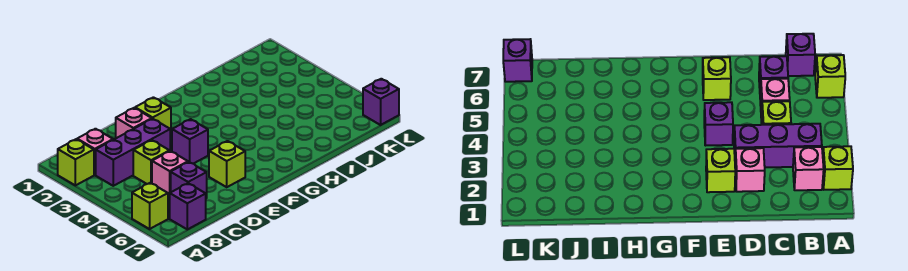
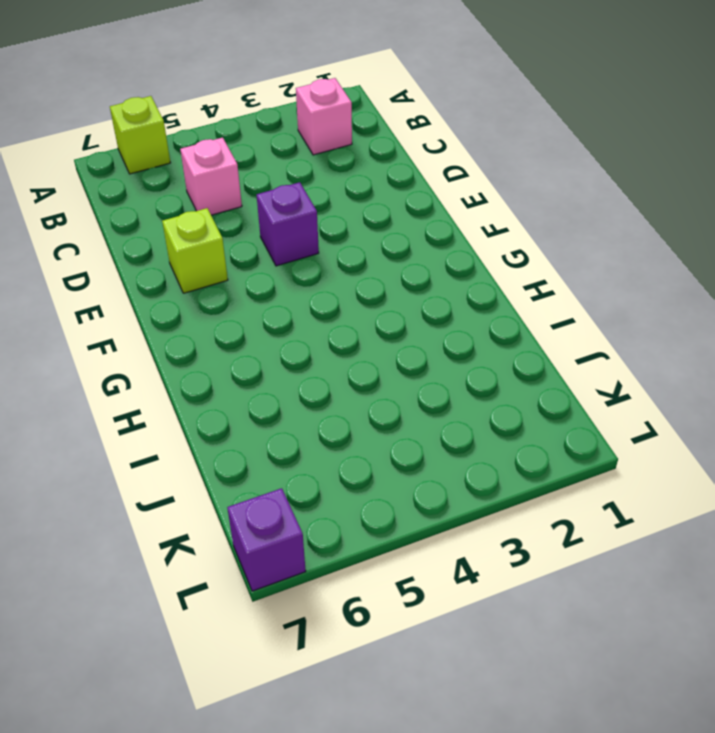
none -> lime brick A2 level 1
none -> purple brick B3:D3 level 1
none -> purple brick B7 level 1

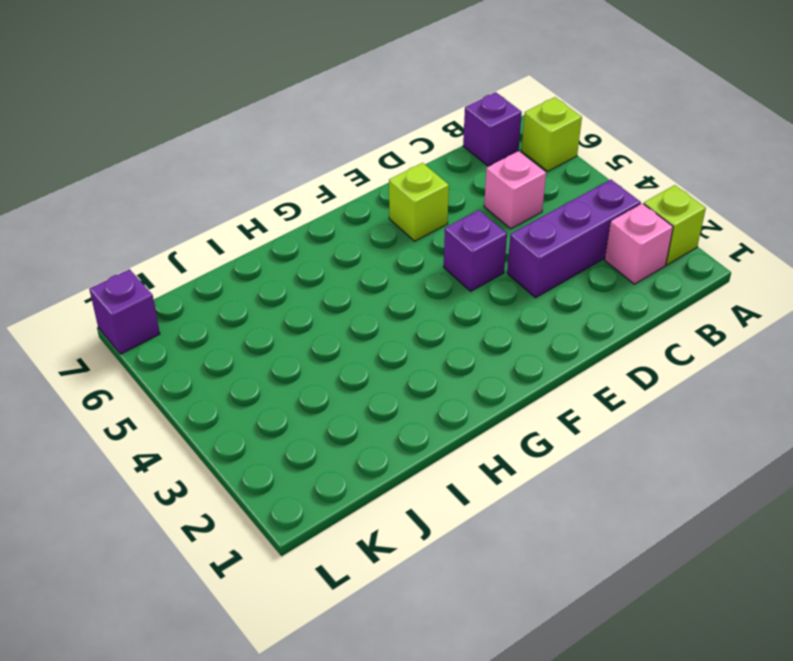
none -> lime brick C4 level 1
none -> purple brick C6 level 1
none -> pink brick D2 level 1

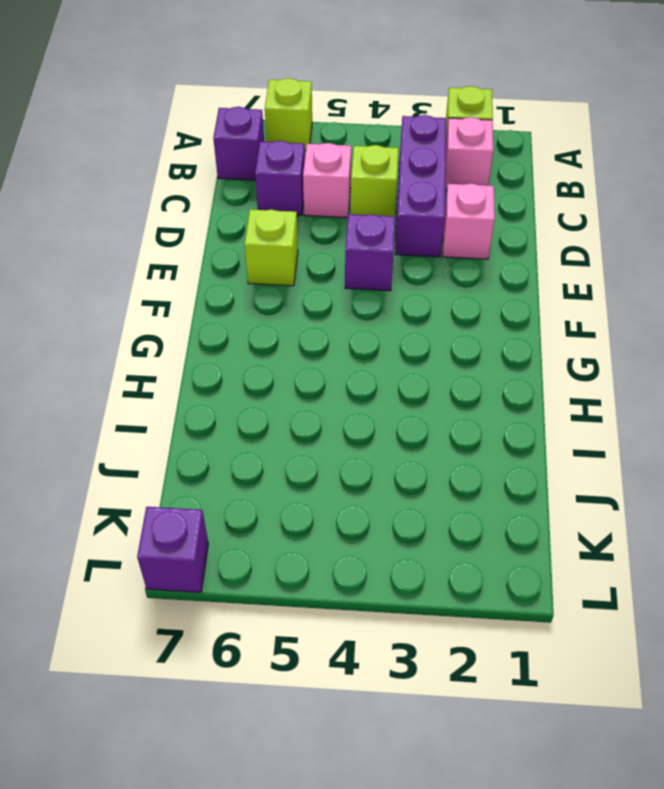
none -> lime brick E2 level 1

